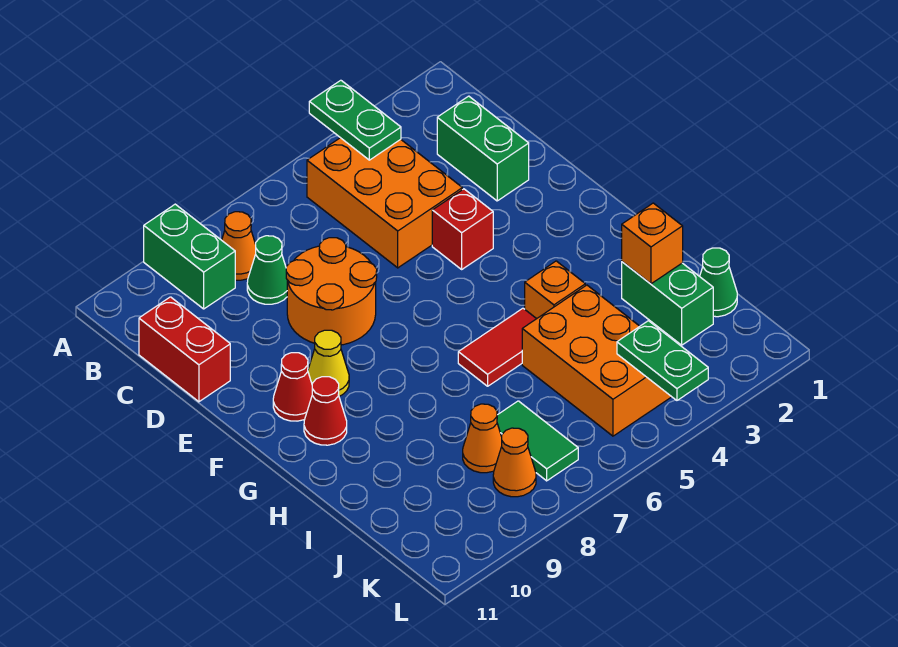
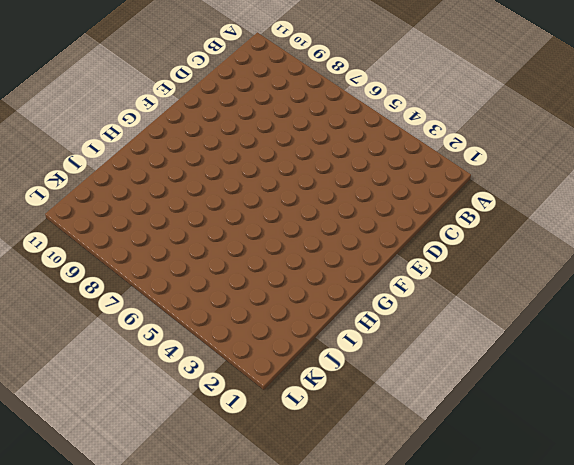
none -> green brick A9:B9 level 1
none -> orange brick B4:D5 level 1
none -> orange cone B8 level 1

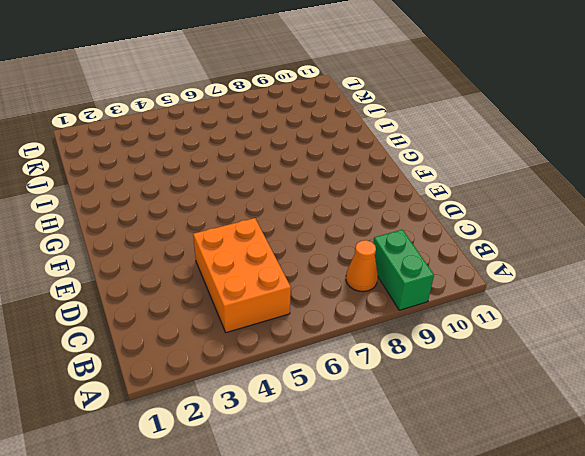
none -> green brick C2:D2 level 1
none -> green cone C8 level 1
none -> red brick C11:D11 level 1

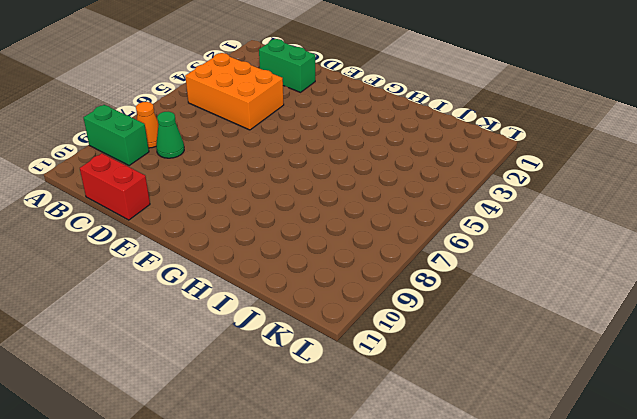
none -> orange round brick D7:E8 level 1
none -> red brick E4 level 1
none -> yellow cone F9 level 1

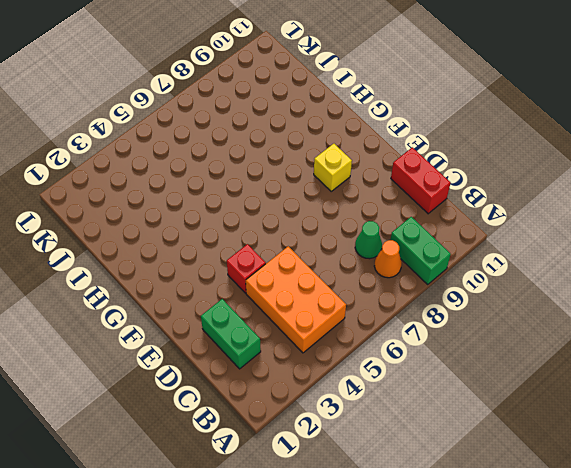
yellow brick F9 level 1 -> yellow cone F9 level 1
none -> orange round brick D7:E8 level 1
none -> red cone F10 level 1
none -> red cone G10 level 1

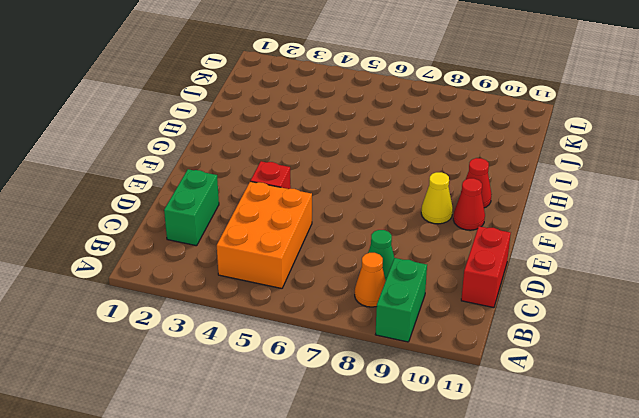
none -> orange round brick D7:E8 level 1
none -> orange brick H4 level 1
none -> red tile H5:H6 level 1

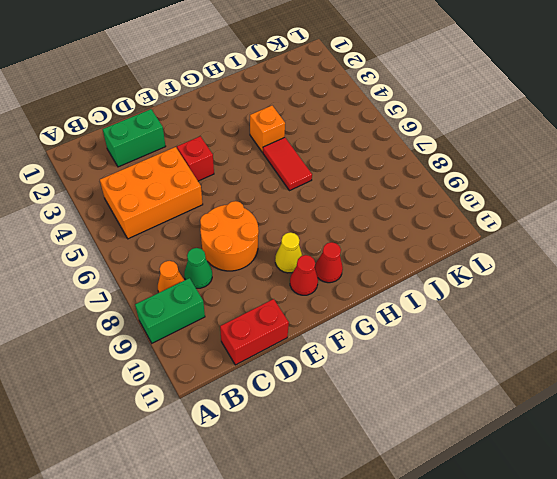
none -> green brick I2:J2 level 1
none -> orange brick I4:K5 level 1
none -> green cone J1 level 1

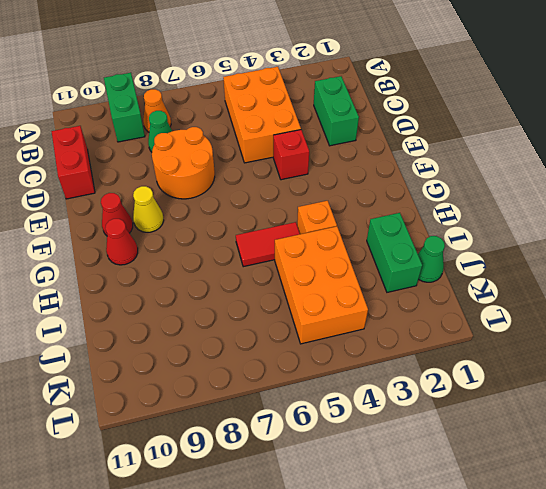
none -> green tile J7:K7 level 1
none -> orange cone J8 level 1
none -> orange cone K8 level 1

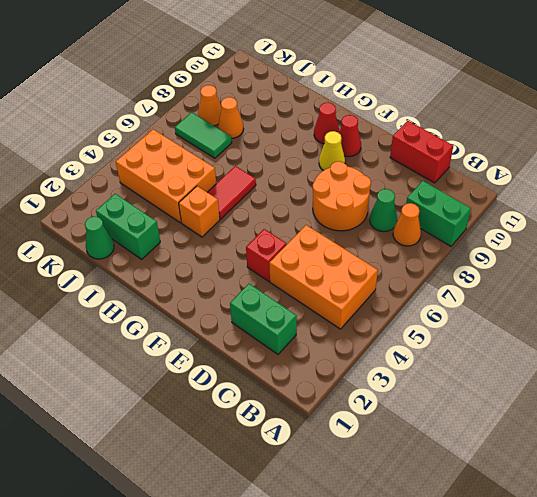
none -> green plate A4:B4 level 2
none -> orange brick I2 level 2
none -> green plate K4:L4 level 2

